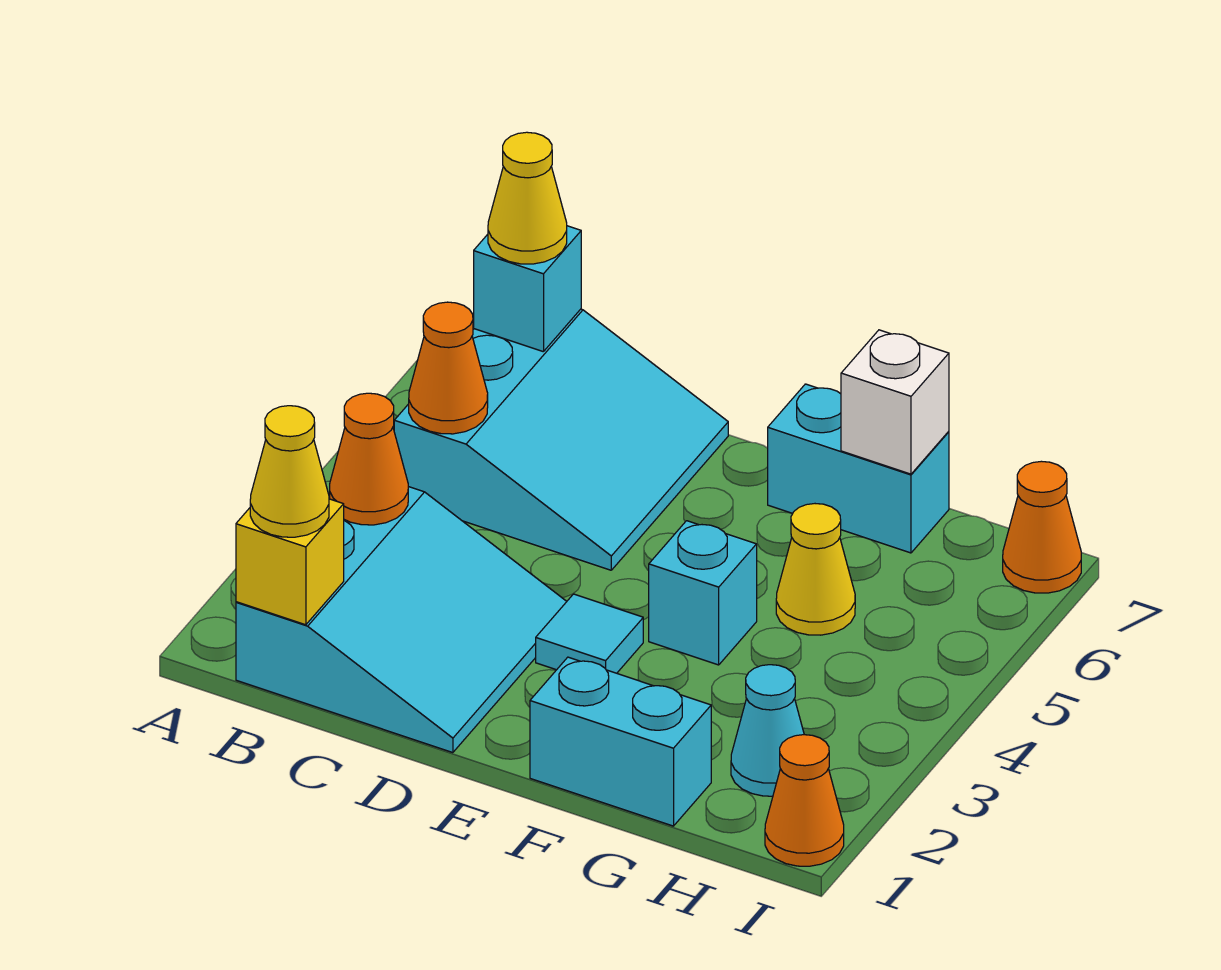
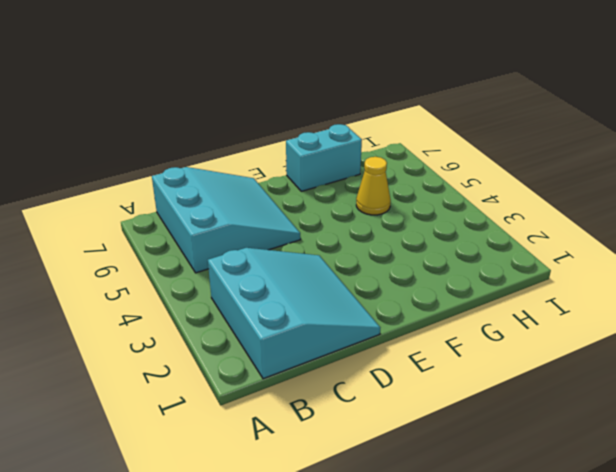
none -> cyan tile E3 level 1
none -> cyan brick F1:G1 level 1
none -> cyan brick F4 level 1

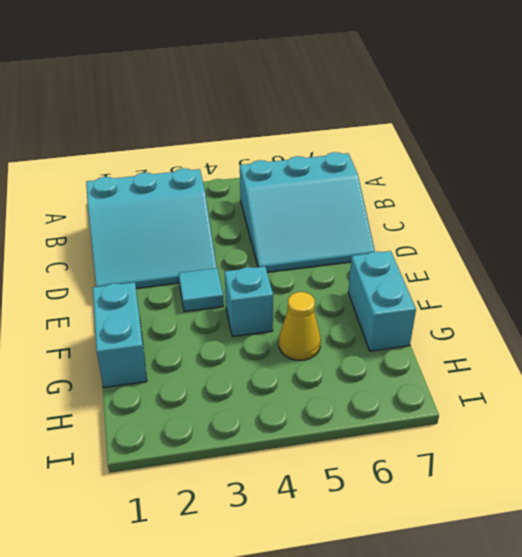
none -> cyan cone H2 level 1
none -> orange cone I1 level 1
none -> orange cone I7 level 1

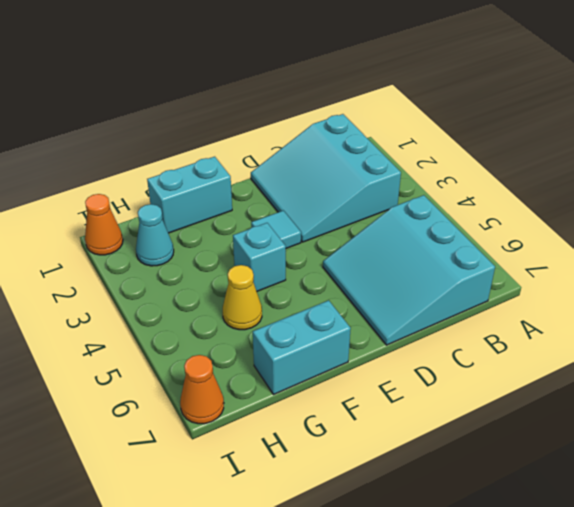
none -> yellow brick B1 level 2
none -> orange cone B3 level 2
none -> orange cone B5 level 2

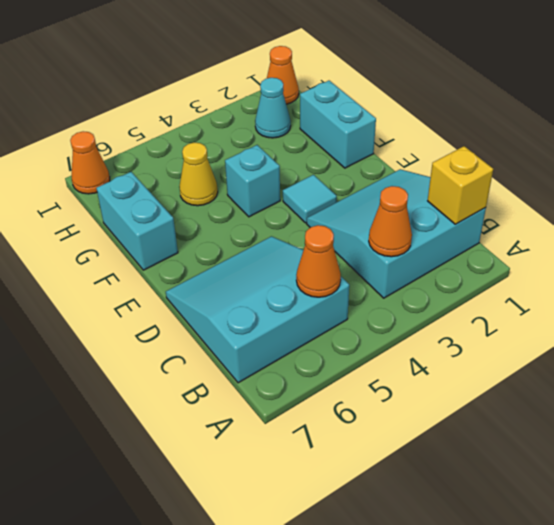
none -> cyan brick B7 level 2
none -> white brick G7 level 2
none -> yellow cone B1 level 3

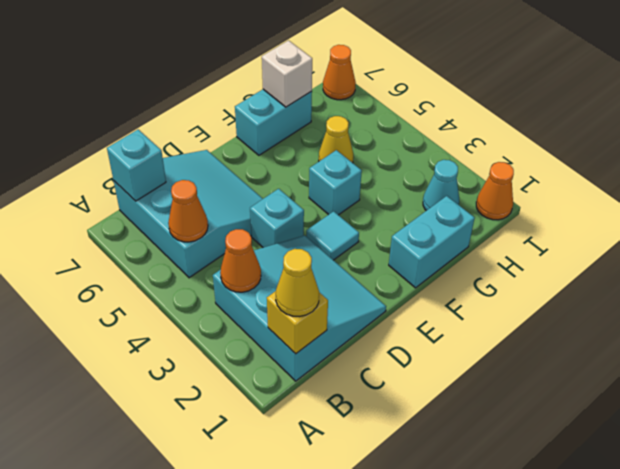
cyan brick D4 level 1 -> none
none -> yellow cone B7 level 3

